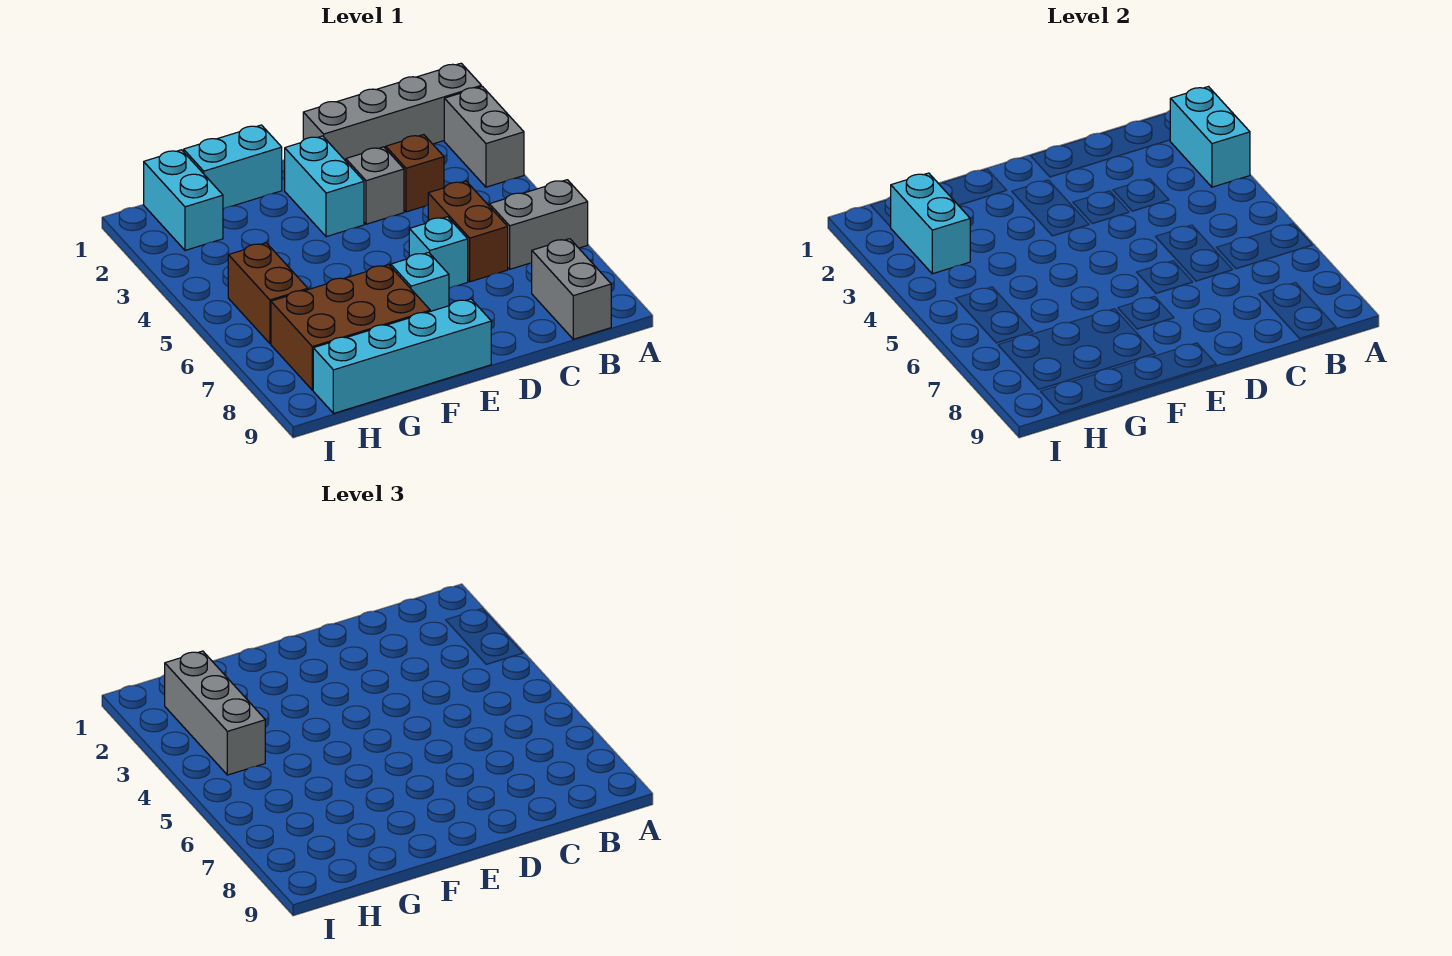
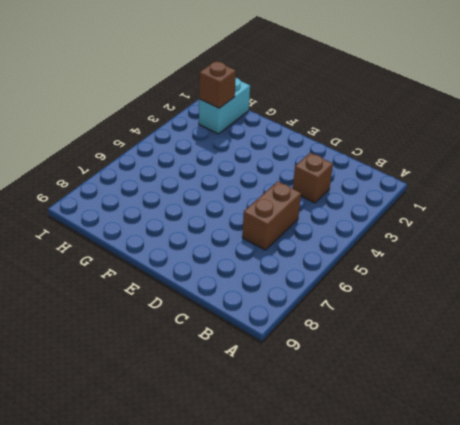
brown brick H2 level 2 -> cyan brick H2:H3 level 2
none -> grey brick A1:D1 level 1
none -> grey brick A2:A3 level 1
none -> grey brick A6:B6 level 1

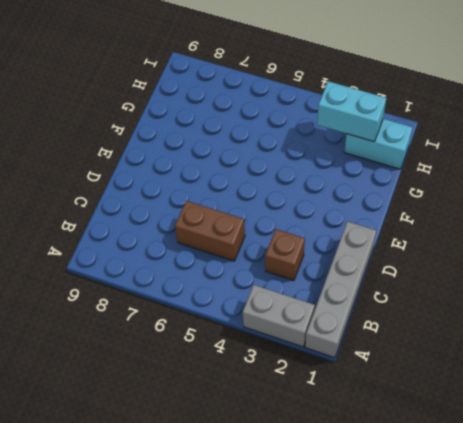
none -> grey brick A6:B6 level 1
none -> grey brick B8:B9 level 1
none -> grey brick D3 level 1

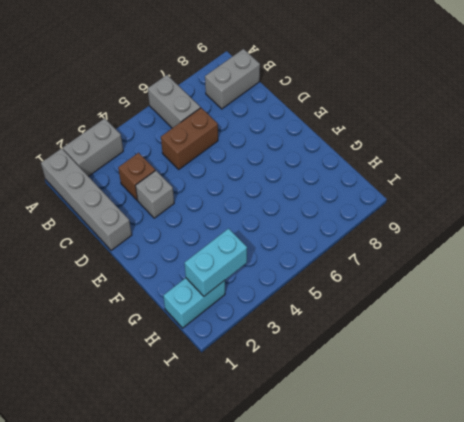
none -> cyan brick D6 level 1
none -> cyan brick E2:E3 level 1
none -> cyan brick E7 level 1

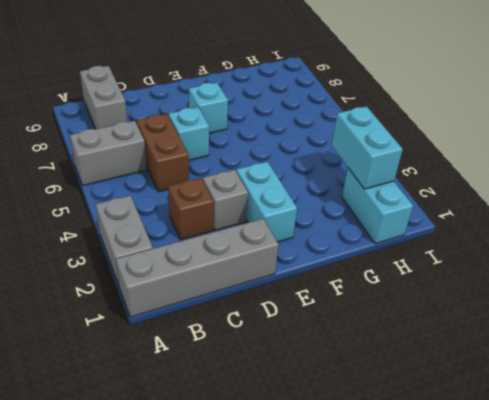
none -> cyan brick E9:H9 level 1
none -> cyan brick F1:G1 level 1
none -> brown brick F7:H8 level 1

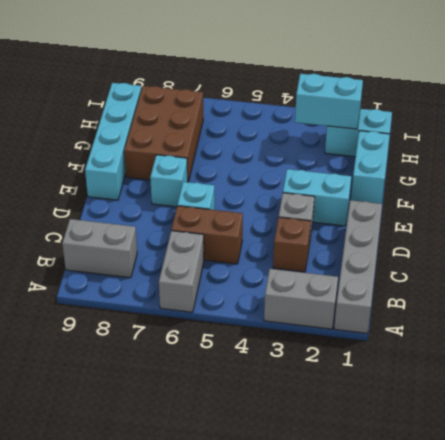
none -> brown brick H5:H6 level 1
none -> cyan brick A2:A3 level 2
none -> grey brick H2:H4 level 3

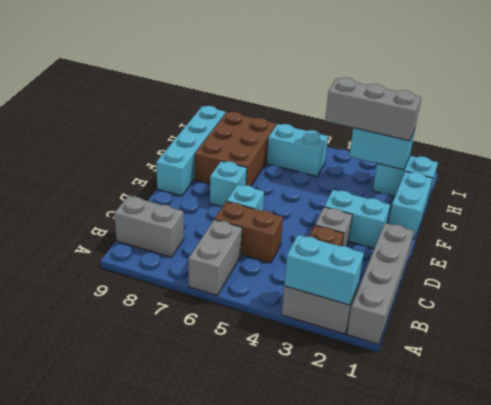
cyan brick H5:H6 level 1 -> brown brick H5:H6 level 1

